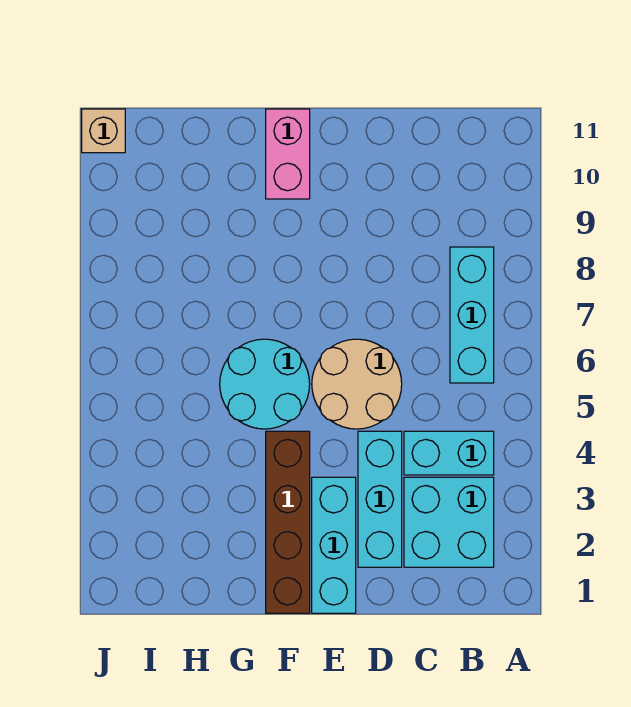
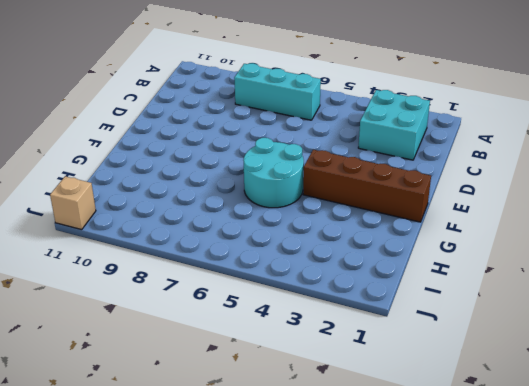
none -> cyan brick B4:C4 level 1
none -> cyan brick D2:D4 level 1

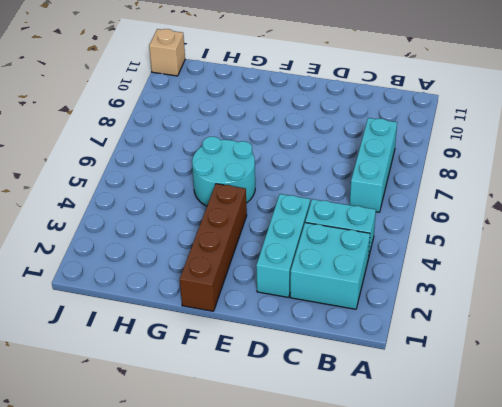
none -> tan round brick D5:E6 level 1
none -> cyan brick E1:E3 level 1

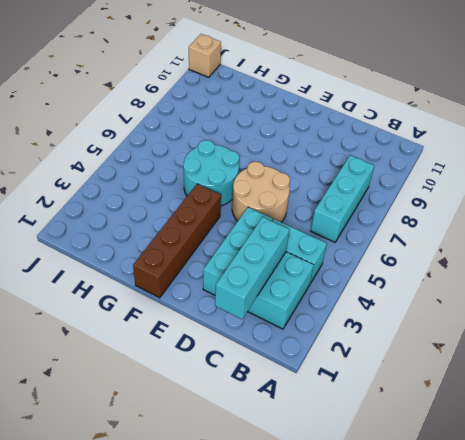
cyan brick C1:C3 level 2 -> cyan brick E1:E3 level 1
none -> pink brick F10:F11 level 1

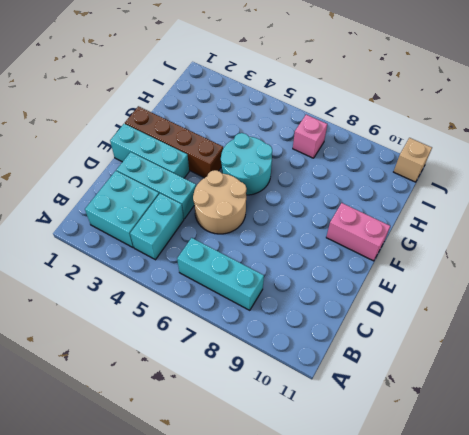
pink brick I7 level 1 -> none

